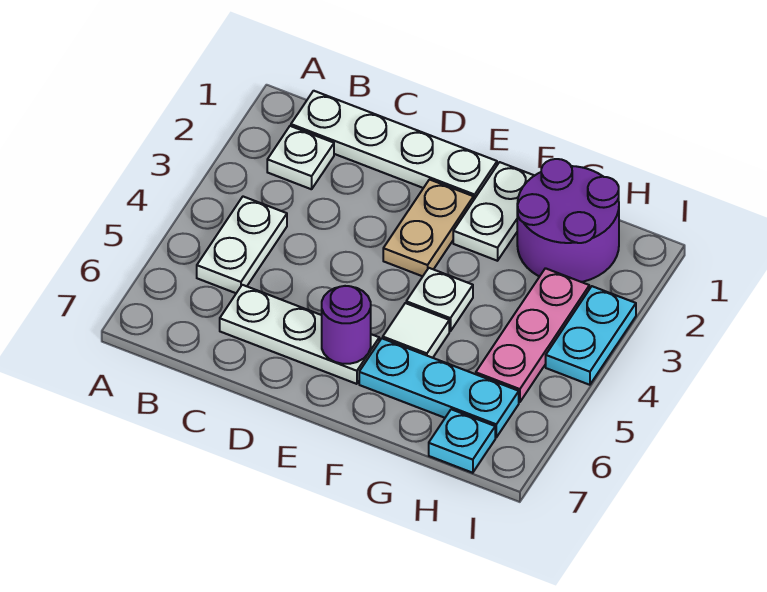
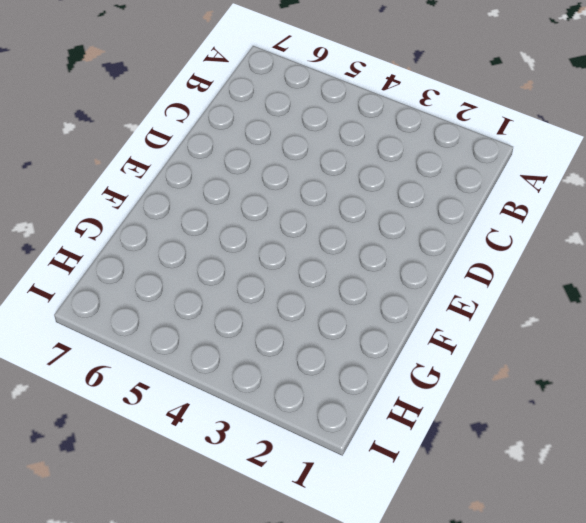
none -> white plate B1:E1 level 1
none -> white plate B2 level 1
none -> white plate B4:B5 level 1

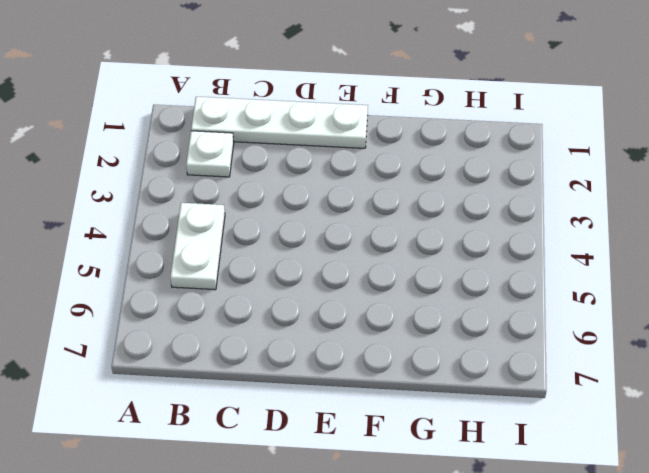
none -> white plate C6:E6 level 1
none -> tan plate E2:E3 level 1
none -> white plate F1:F2 level 1

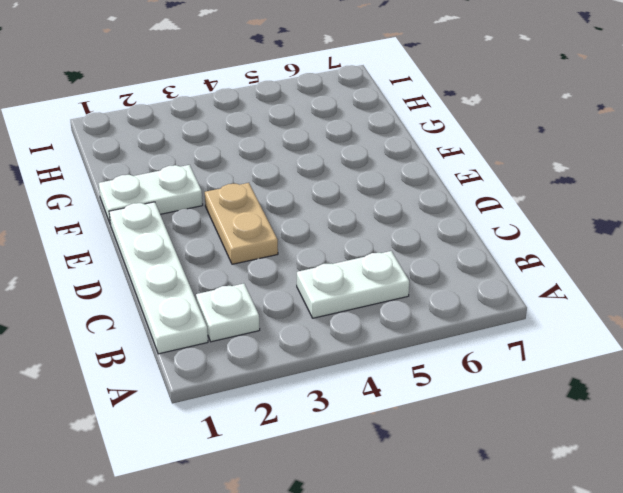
tan plate D3:E3 level 1 -> tan plate E2:E3 level 1
none -> white plate C6:E6 level 1
none -> white plate F4 level 1
none -> white tile F5 level 1

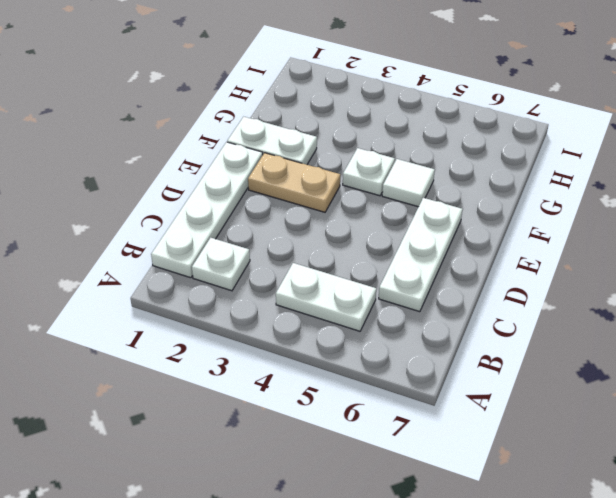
none -> cyan plate F6:H6 level 1
none -> purple round brick G1:H2 level 1
none -> pink plate H3:H5 level 1

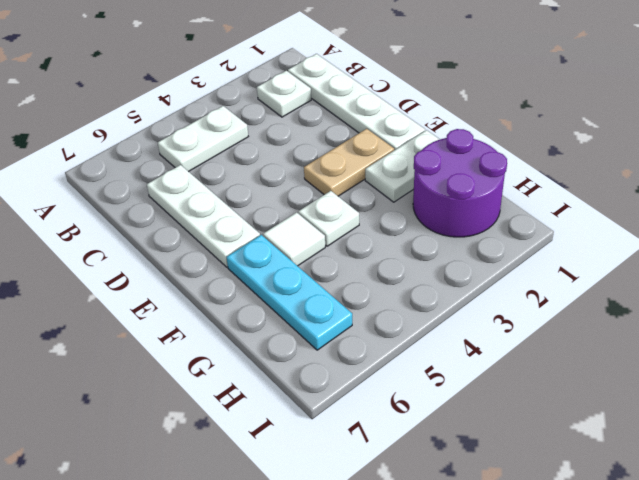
none -> pink plate H3:H5 level 1
none -> cyan plate H7 level 1
none -> cyan plate I3:I4 level 1

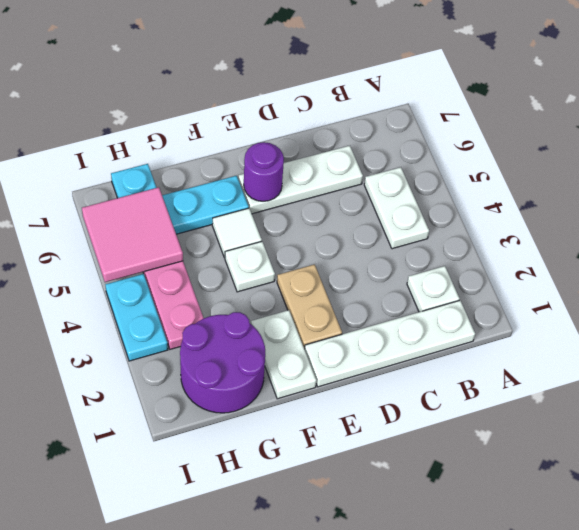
pink tile H5:I6 level 2 -> none

